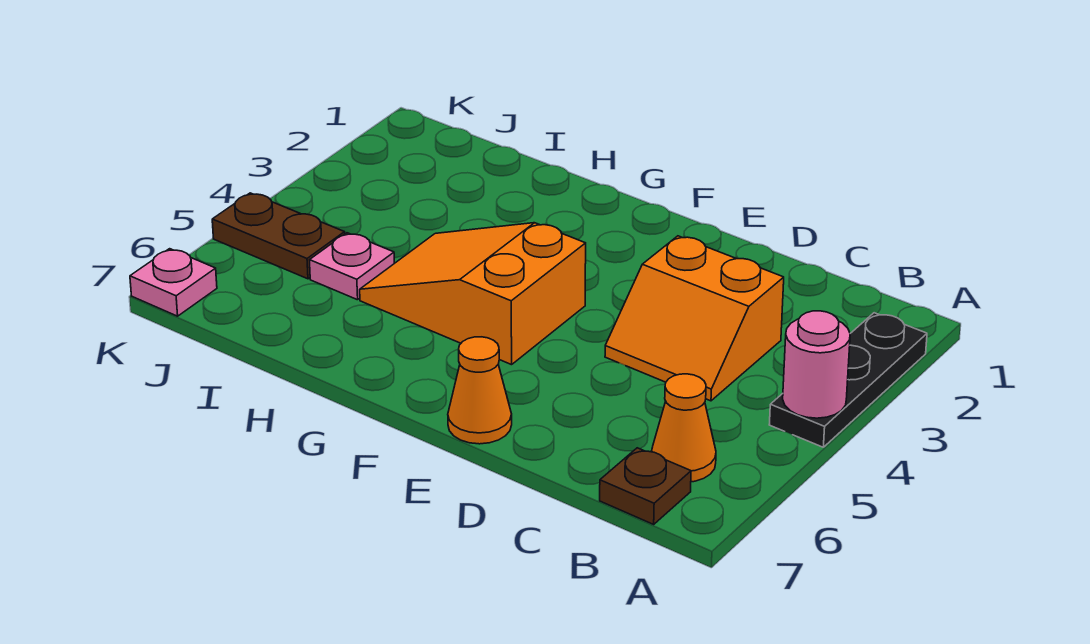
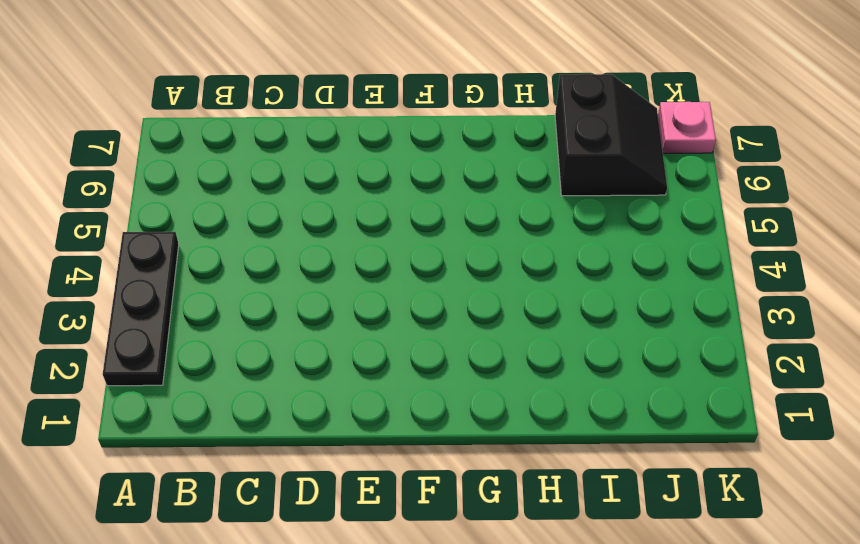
black slope I6:J7 level 1 top I -> none
none -> orange cone B6 level 1
none -> brown plate B7 level 1

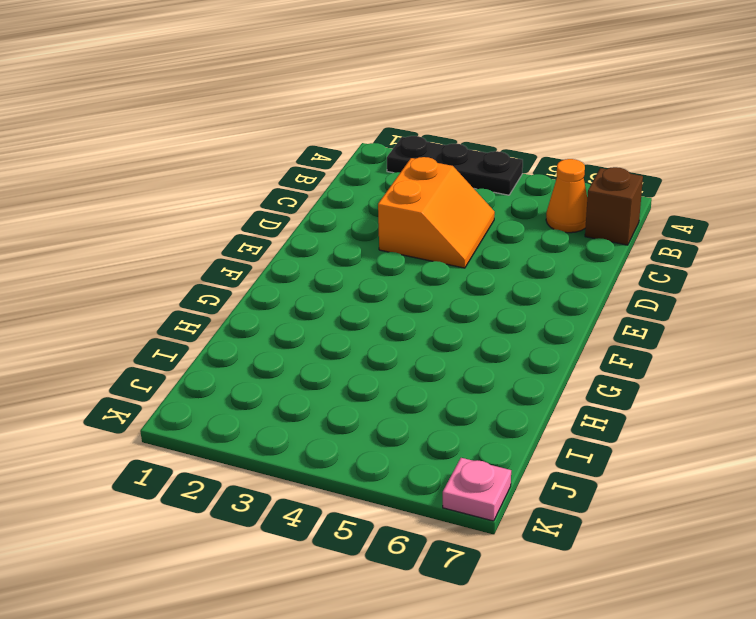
brown brick B7 level 1 -> brown plate B7 level 1
none -> orange cone E7 level 1
none -> orange slope F4:H5 level 1 top F

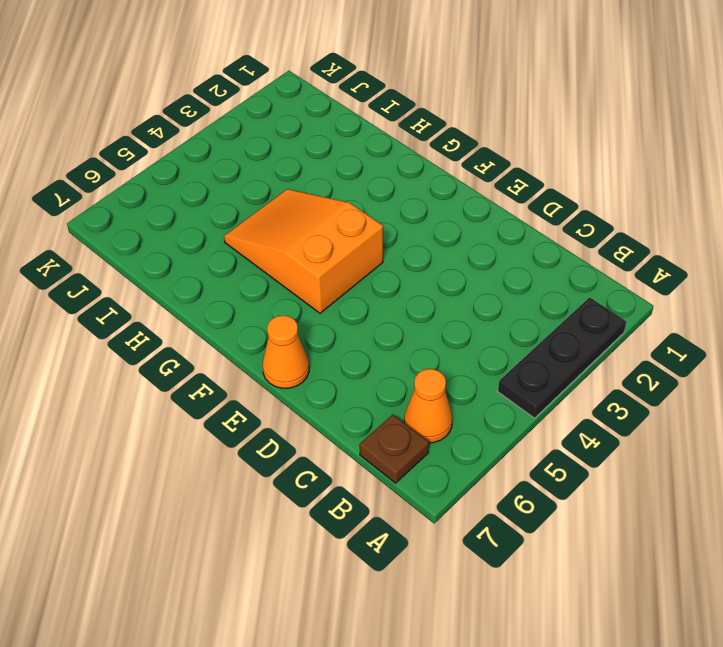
none -> orange slope C3:D4 level 1 top 3
none -> pink plate I5 level 1

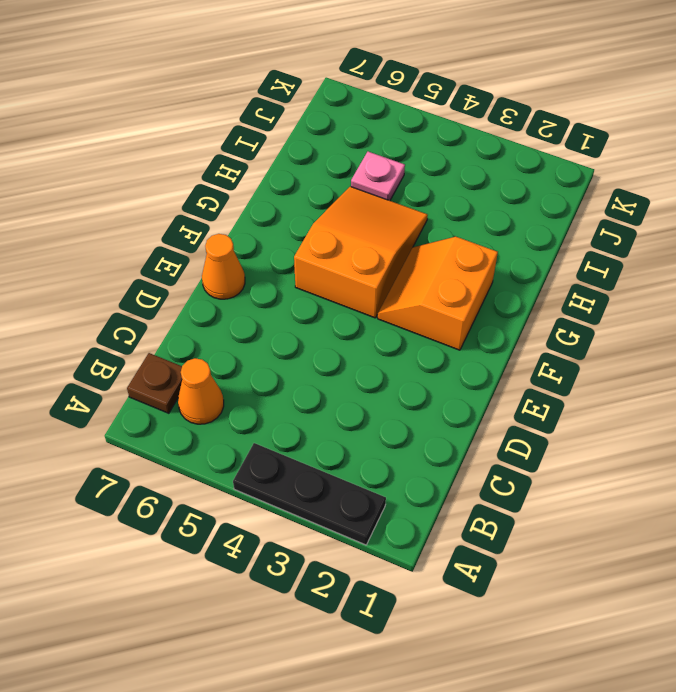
orange slope F2:G3 level 1 top 2 -> orange slope C3:D4 level 1 top 3
none -> brown plate J5:K5 level 1
none -> pink plate K7 level 1

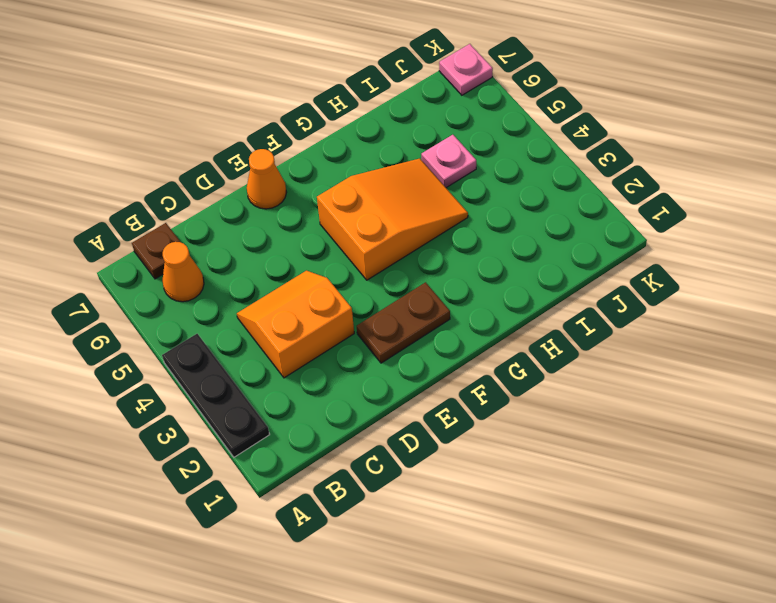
brown plate E2:F2 level 1 -> brown plate J5:K5 level 1
none -> pink round brick A4 level 2

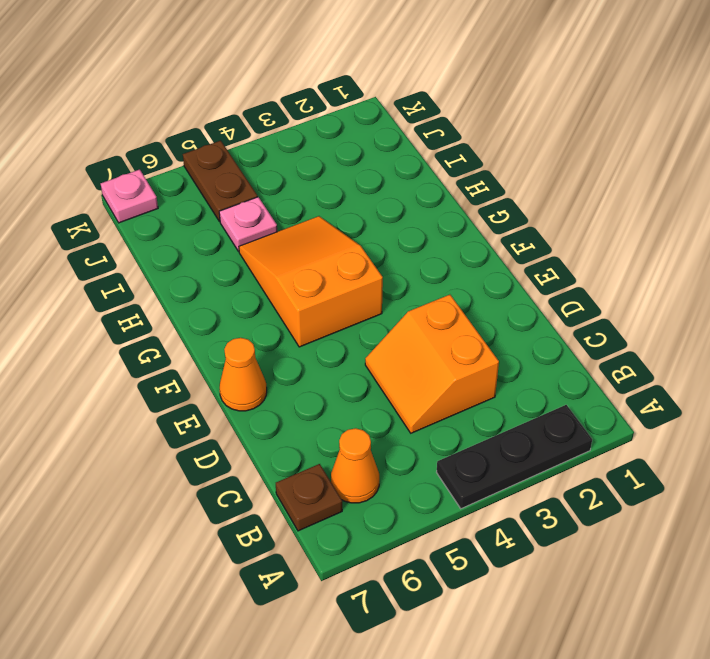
none -> pink round brick A4 level 2

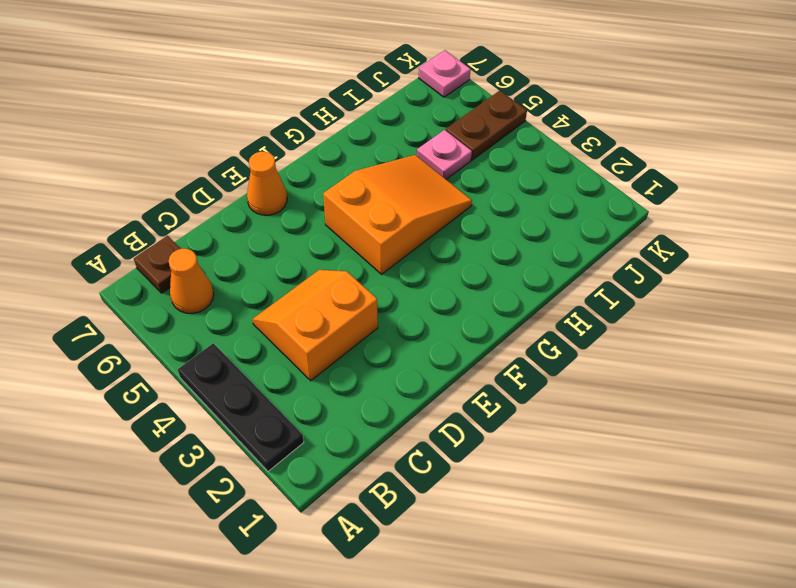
none -> pink round brick A4 level 2

